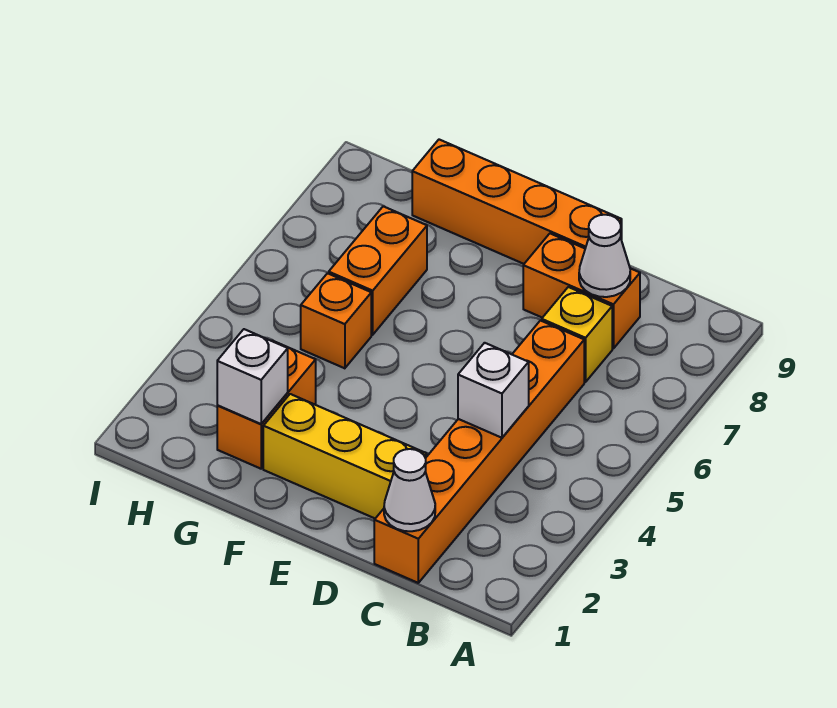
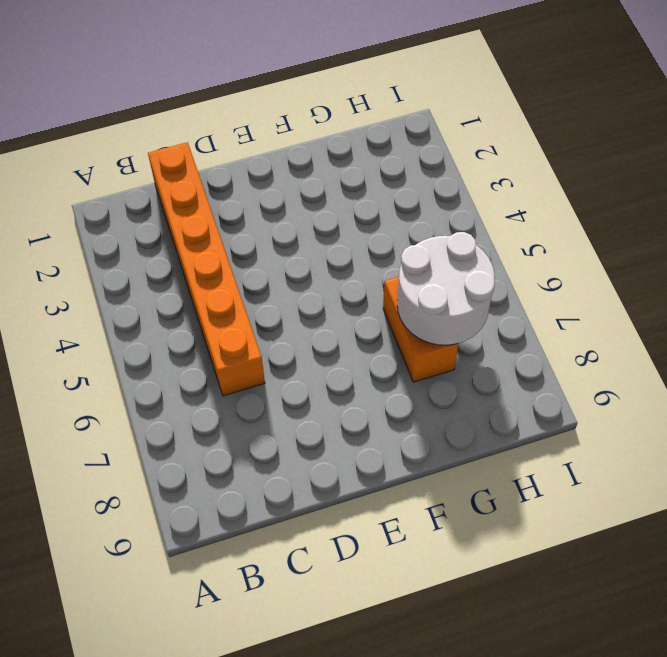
white round brick G6:H7 level 2 -> none
none -> yellow brick C7 level 1
none -> orange brick C8:D8 level 1
none -> yellow brick D2:F2 level 1

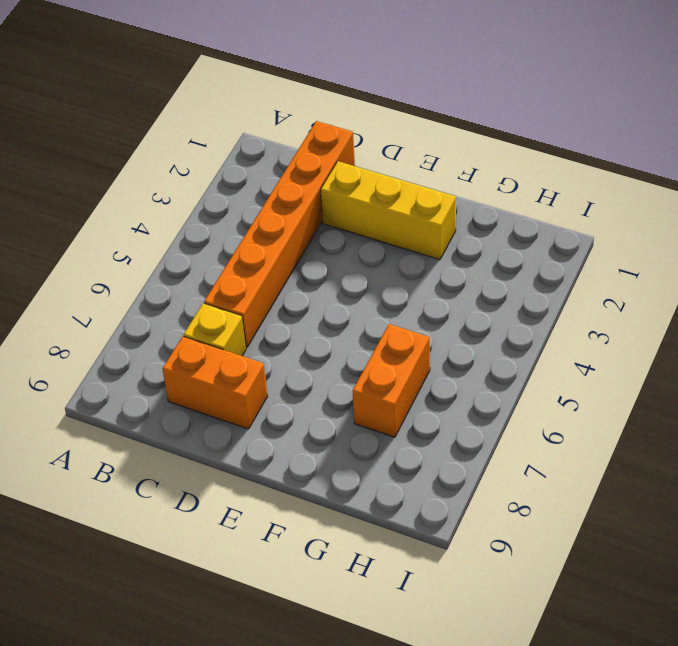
none -> orange brick D9:G9 level 1
none -> orange brick G2:G3 level 1
none -> orange brick G5 level 1

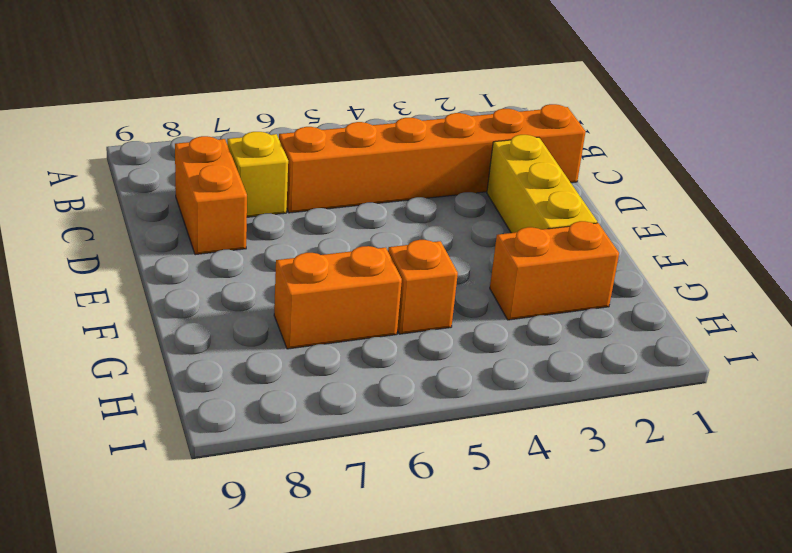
none -> orange brick D9:G9 level 1
none -> white cone C1 level 2
none -> white brick C4 level 2

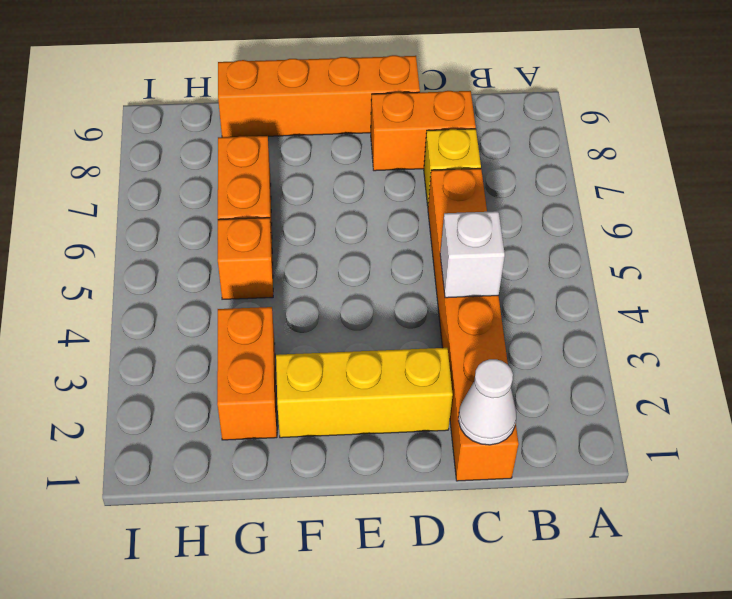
none -> white cone C8 level 2
none -> white brick G2 level 2

